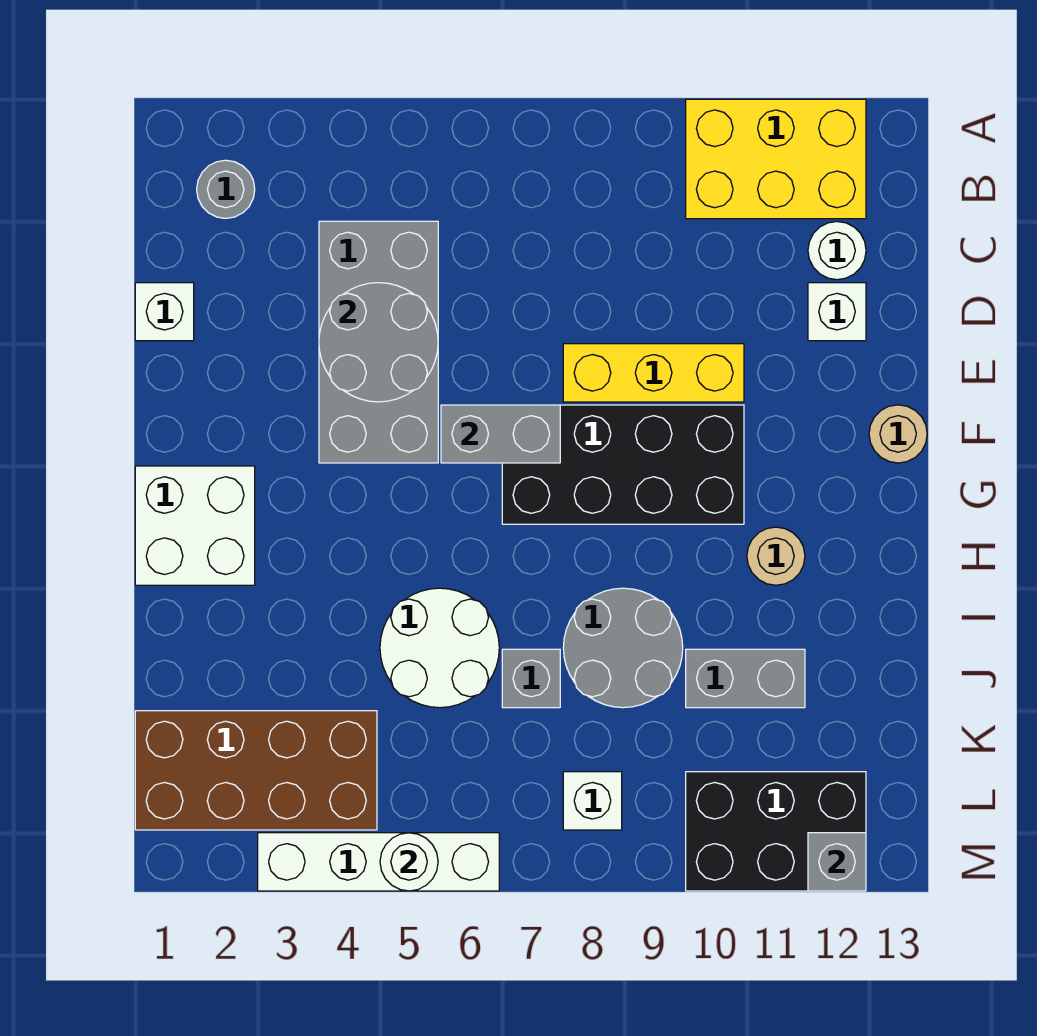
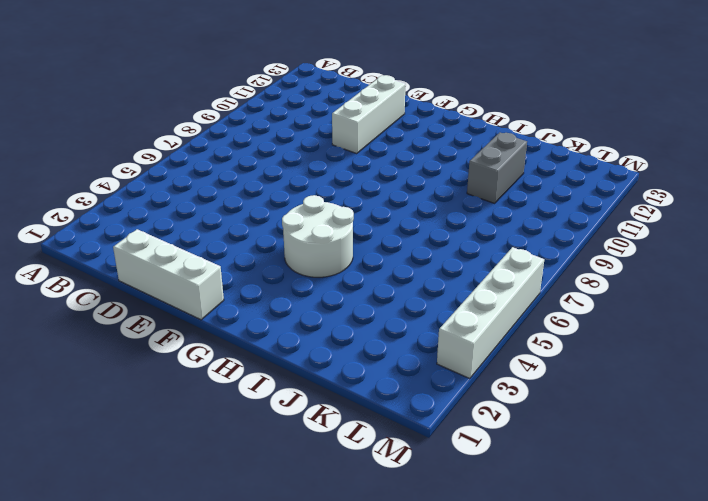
white brick D1:F1 level 1 -> white brick D1 level 1
white brick E10:E12 level 1 -> yellow brick E8:E10 level 1
white round brick G4:H5 level 1 -> white round brick I5:J6 level 1
none -> yellow brick A10:B12 level 1
none -> grey round brick B2 level 1
none -> grey brick C4:F5 level 1

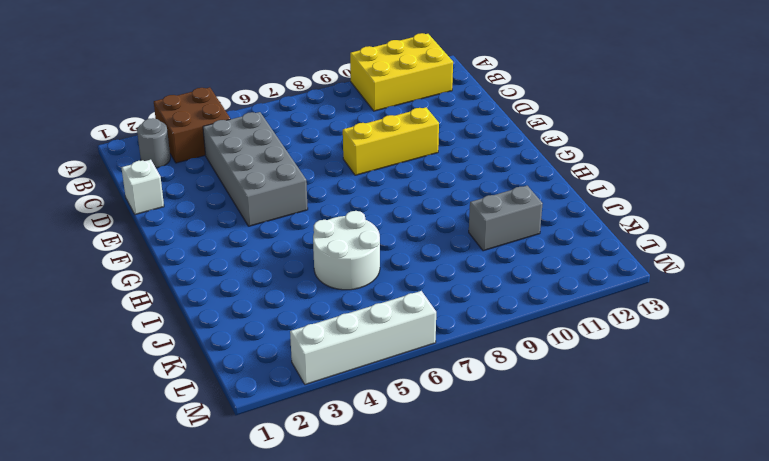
brown brick A3:B4 level 1 -> none
none -> white round brick C12 level 1
none -> white brick D12 level 1
none -> black brick F7:G10 level 1

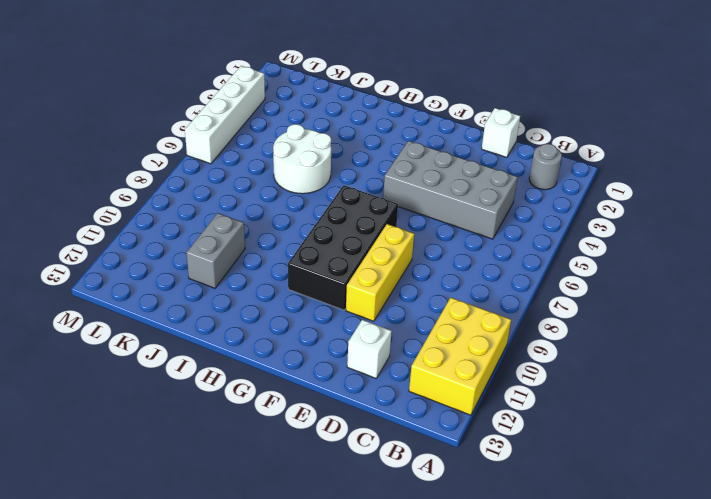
none -> white round brick C12 level 1
none -> tan round brick F13 level 1
none -> white brick G1:H2 level 1

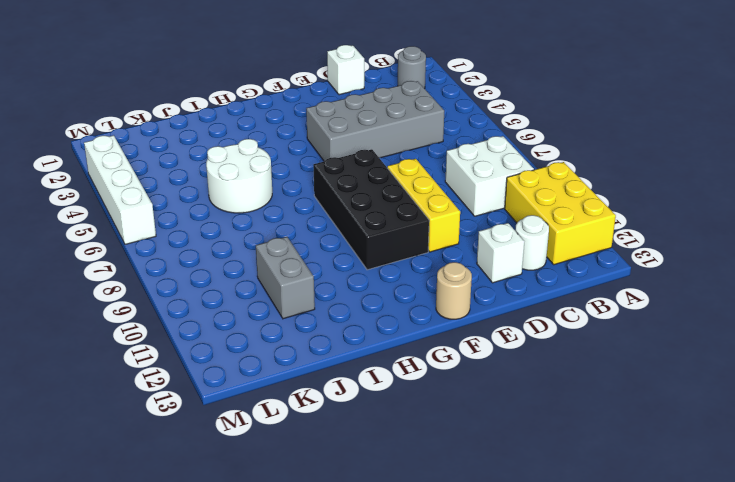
white brick B8:C9 level 1 -> white brick G1:H2 level 1
none -> tan round brick H11 level 1
none -> grey round brick I8:J9 level 1
none -> grey brick J7 level 1

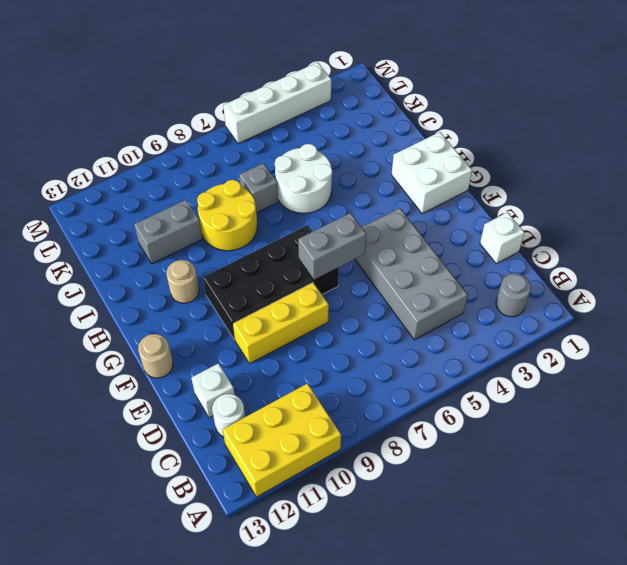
yellow round brick I8:J9 level 1 -> grey round brick I8:J9 level 1
none -> brown brick K1:L4 level 1
none -> white brick L8 level 1
none -> black brick L10:M12 level 1

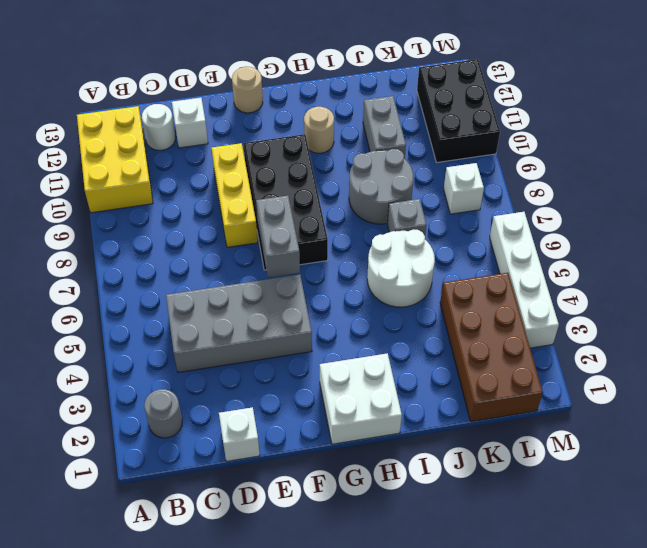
none -> grey round brick D4:E5 level 2
none -> white round brick M5 level 2
none -> grey brick M12 level 2

